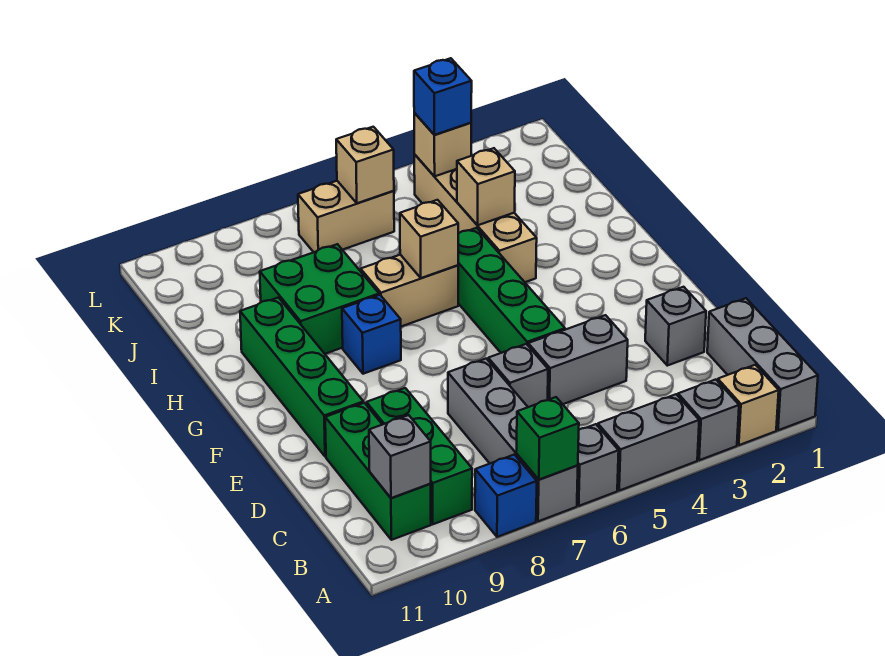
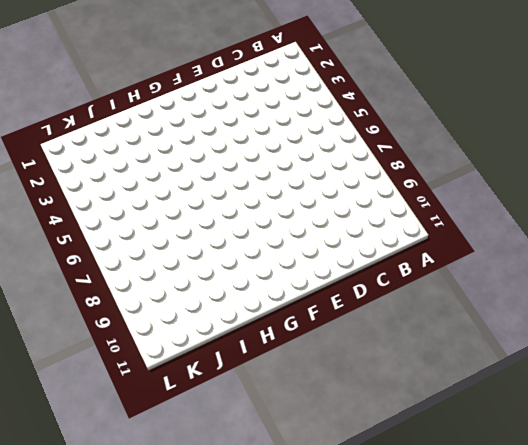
none -> grey brick A1:C1 level 1
none -> tan brick A2 level 1
none -> grey brick A3 level 1

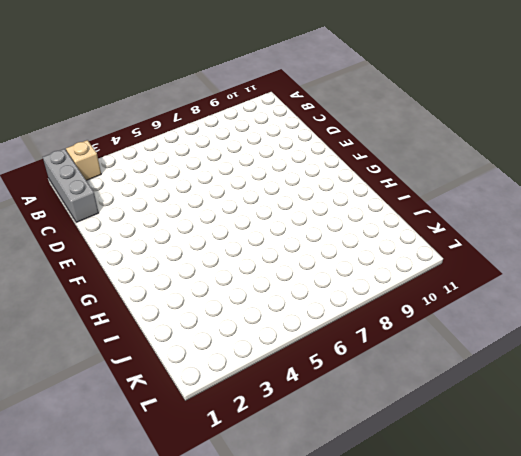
none -> grey brick A3 level 1
none -> grey brick A4:A5 level 1
none -> grey brick A6 level 1

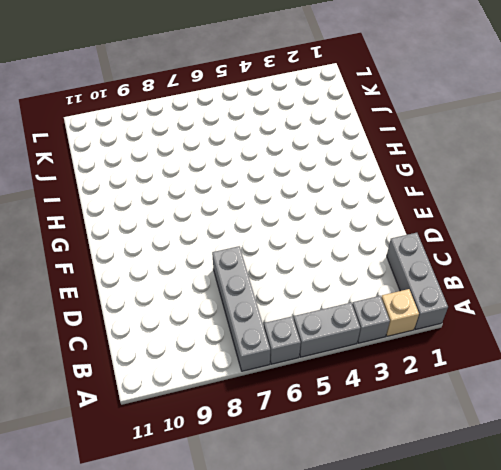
none -> blue brick A8 level 1
none -> green brick B9:D9 level 1
none -> green brick B10:D10 level 1

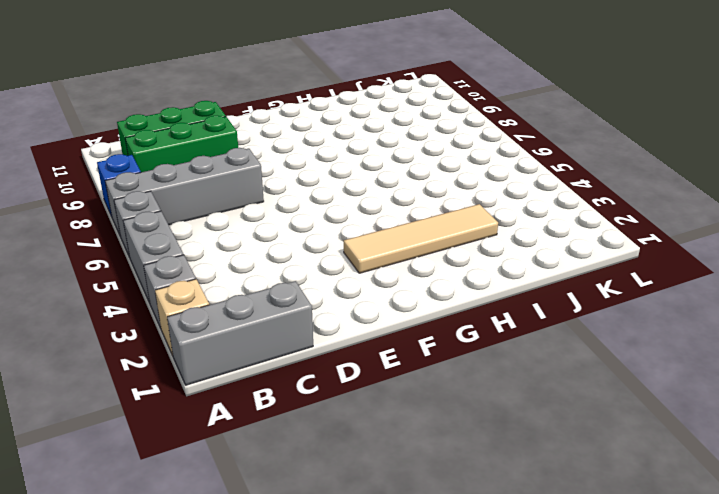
tan tile F3:I3 level 1 -> none
none -> grey brick D2 level 1
none -> grey brick D4:D5 level 1
none -> grey brick D6 level 1

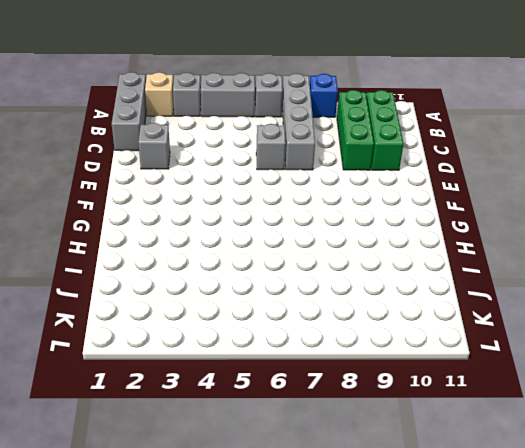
none -> grey brick D4:D5 level 1
none -> green brick E5:H5 level 1
none -> green brick E10:H10 level 1

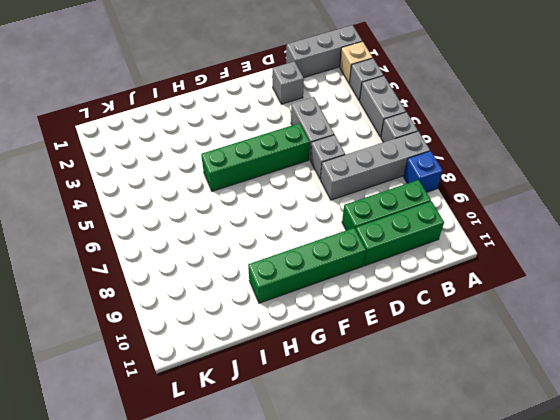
none -> blue brick G8 level 1
none -> tan brick H4:K4 level 1
none -> tan brick H6:H7 level 1

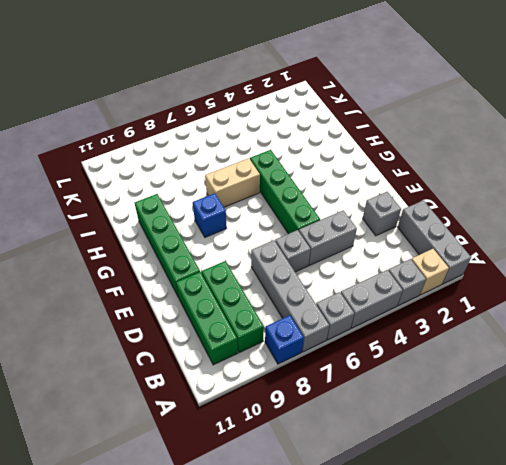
none -> tan brick H4:K4 level 1
none -> green brick H8:I9 level 1
none -> tan brick K6:K7 level 1

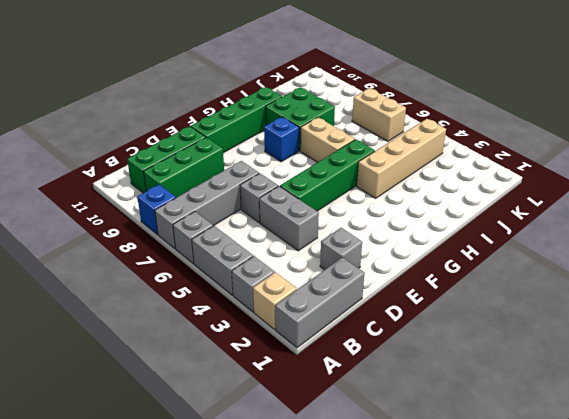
none -> green brick A7 level 2
none -> grey brick B10 level 2
none -> tan brick H6 level 2

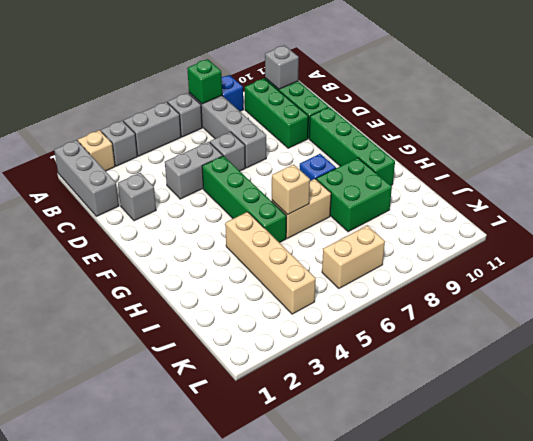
none -> tan brick I4 level 2
none -> tan brick K4 level 2
none -> tan brick K6 level 2

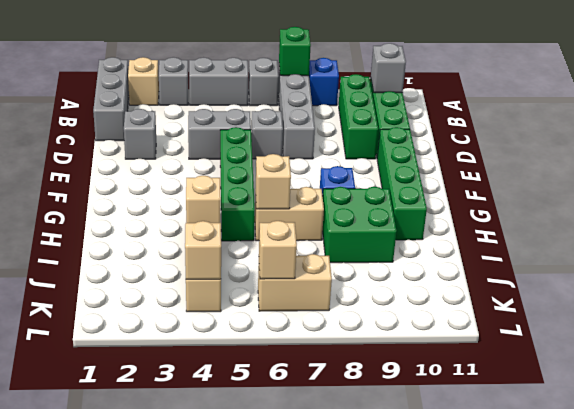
none -> blue brick K4 level 3

